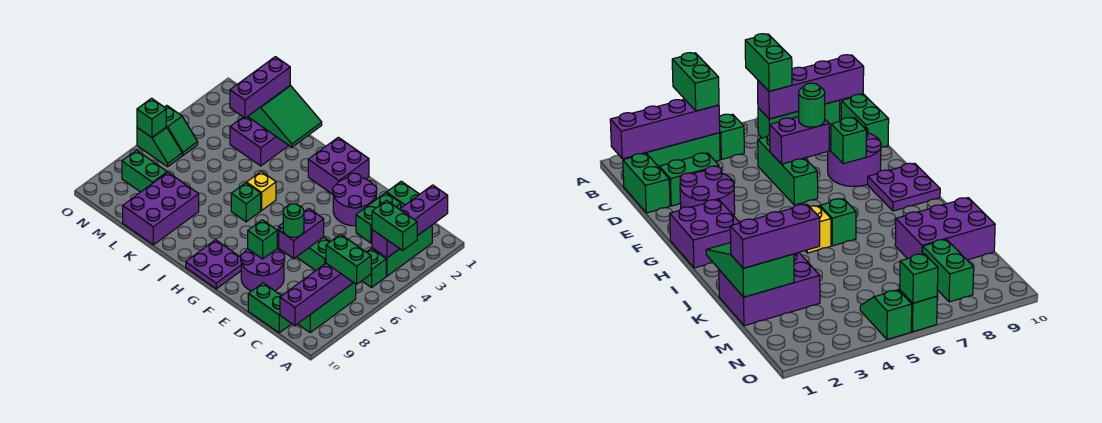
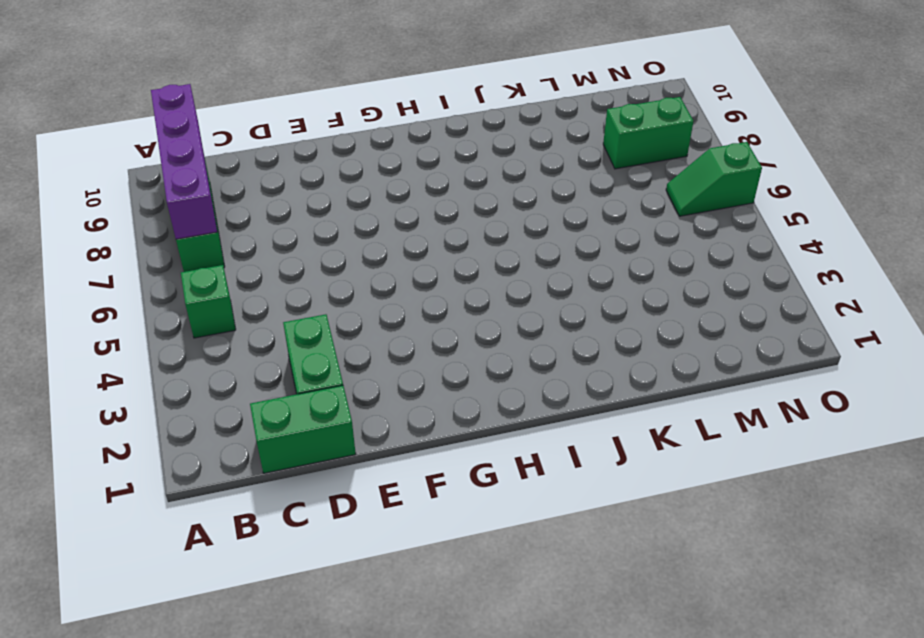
none -> green brick B2:B4 level 1
none -> green brick C10:D10 level 1
none -> green brick D6:F6 level 1

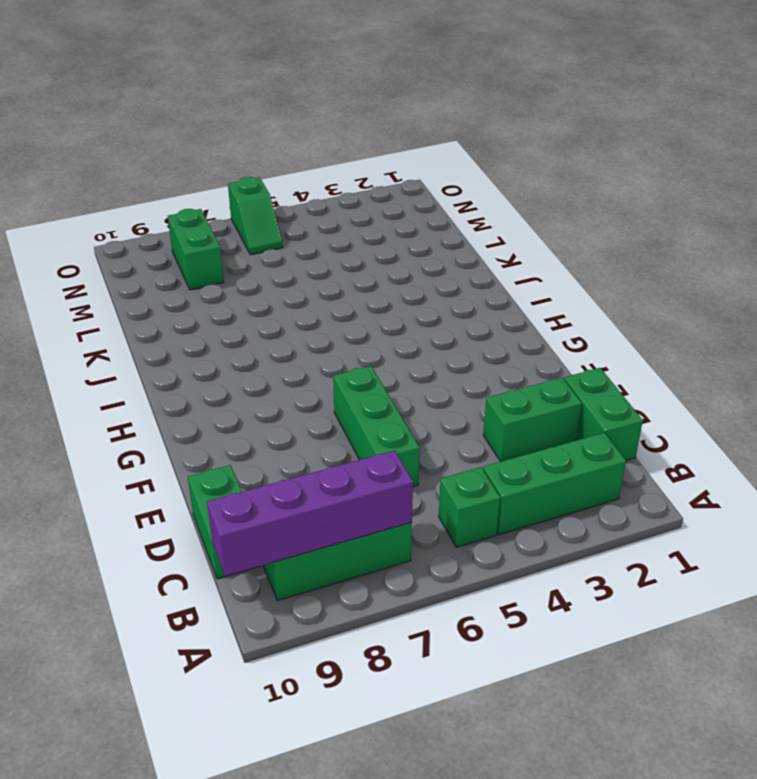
none -> purple round brick E2:F3 level 1
none -> purple round brick E8:F9 level 1
none -> purple brick G1:H2 level 1

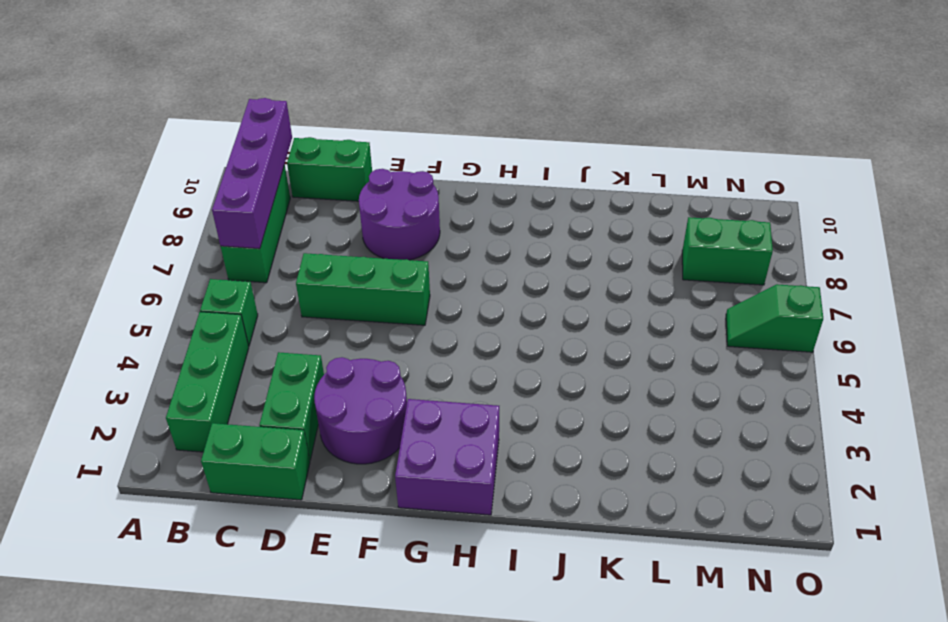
none -> purple plate G9:H10 level 1
none -> yellow brick I5 level 1
none -> green brick I6 level 1

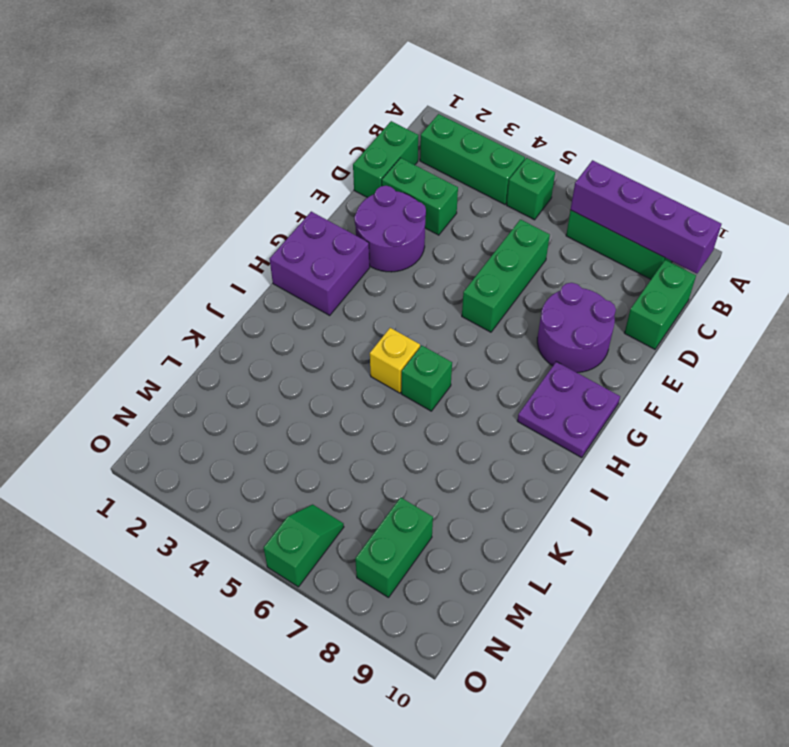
none -> purple brick K1:L3 level 1
none -> purple brick K8:L10 level 1
none -> green slope N5:O5 level 1 top O

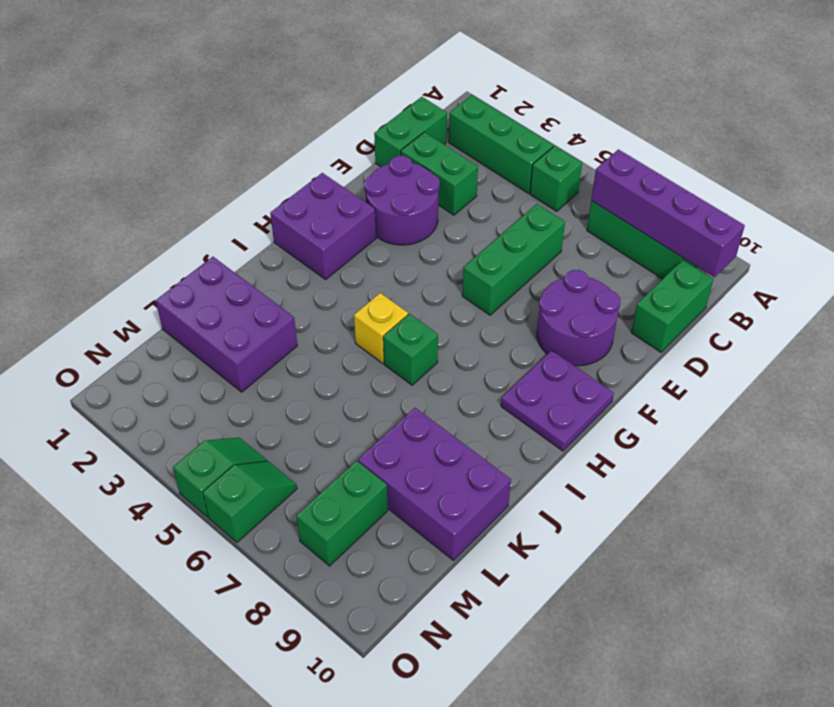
none -> purple brick B1:B4 level 2
none -> purple brick E6:E7 level 2
none -> green brick F8 level 2

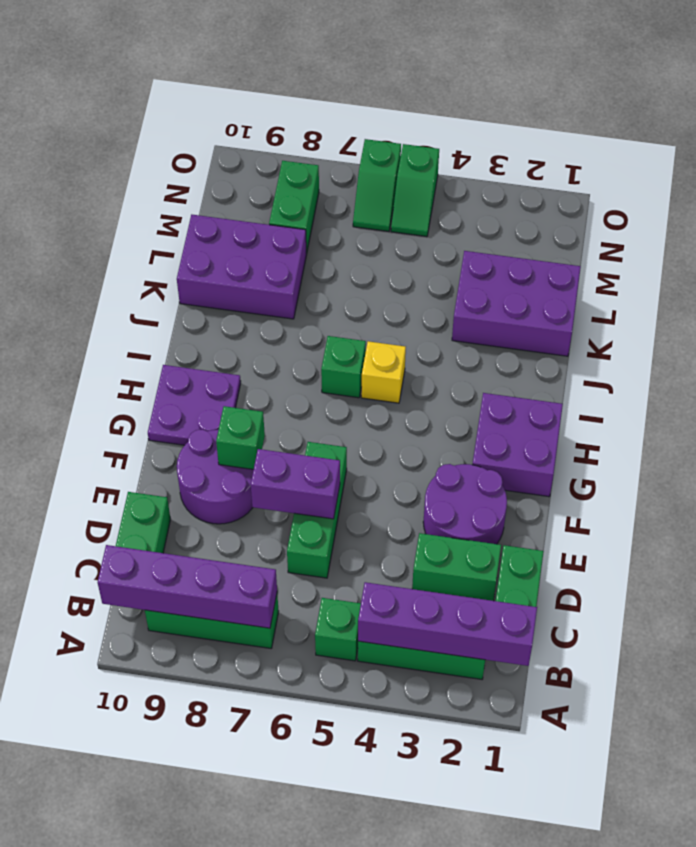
none -> green slope J1:L2 level 2 top L
none -> green brick O6 level 2
none -> green brick A4:B4 level 3

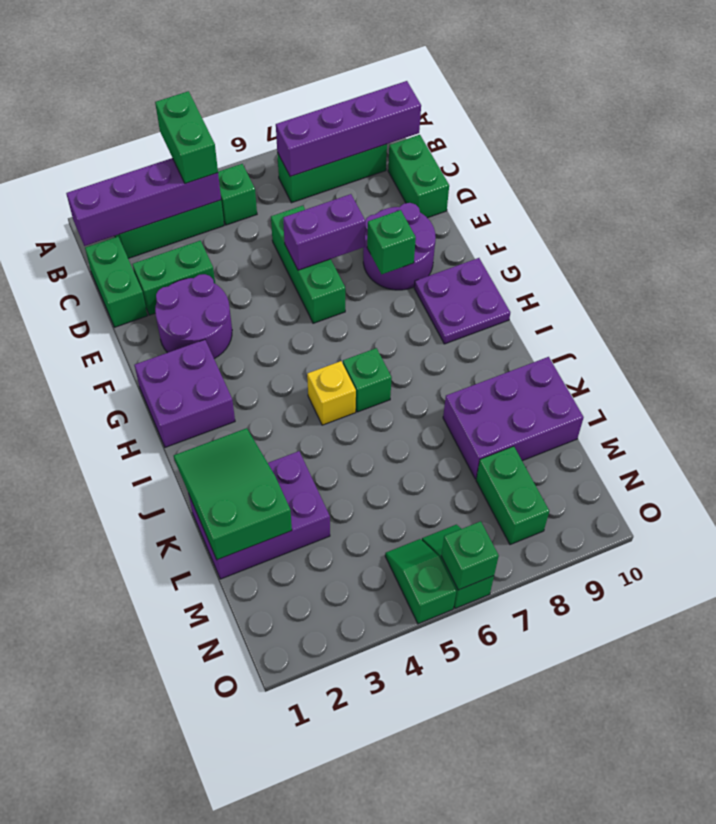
none -> green brick A7:B7 level 3
none -> green round brick E7 level 3
none -> purple brick L1:L3 level 3

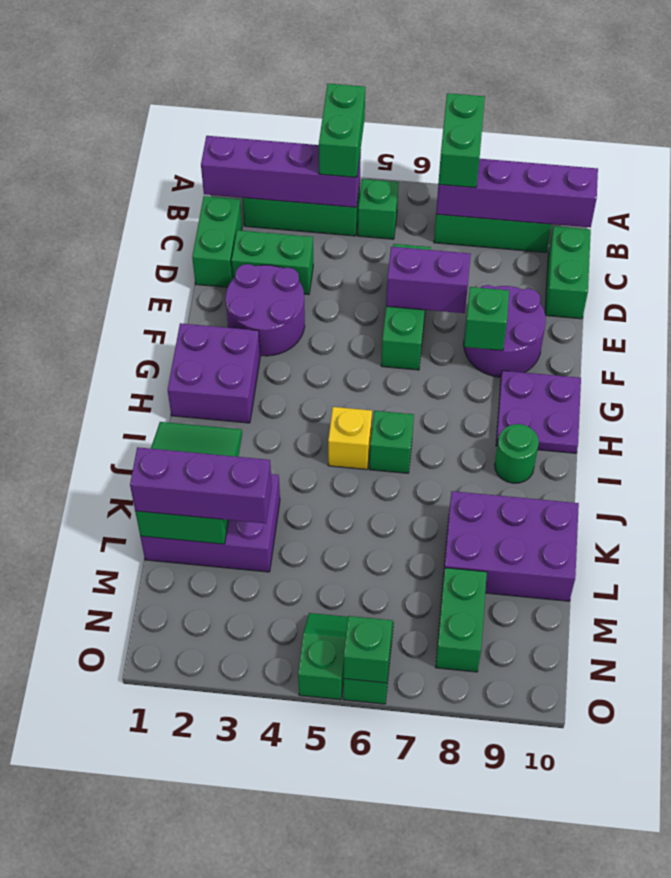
green round brick I9 level 1 -> green round brick E7 level 3

